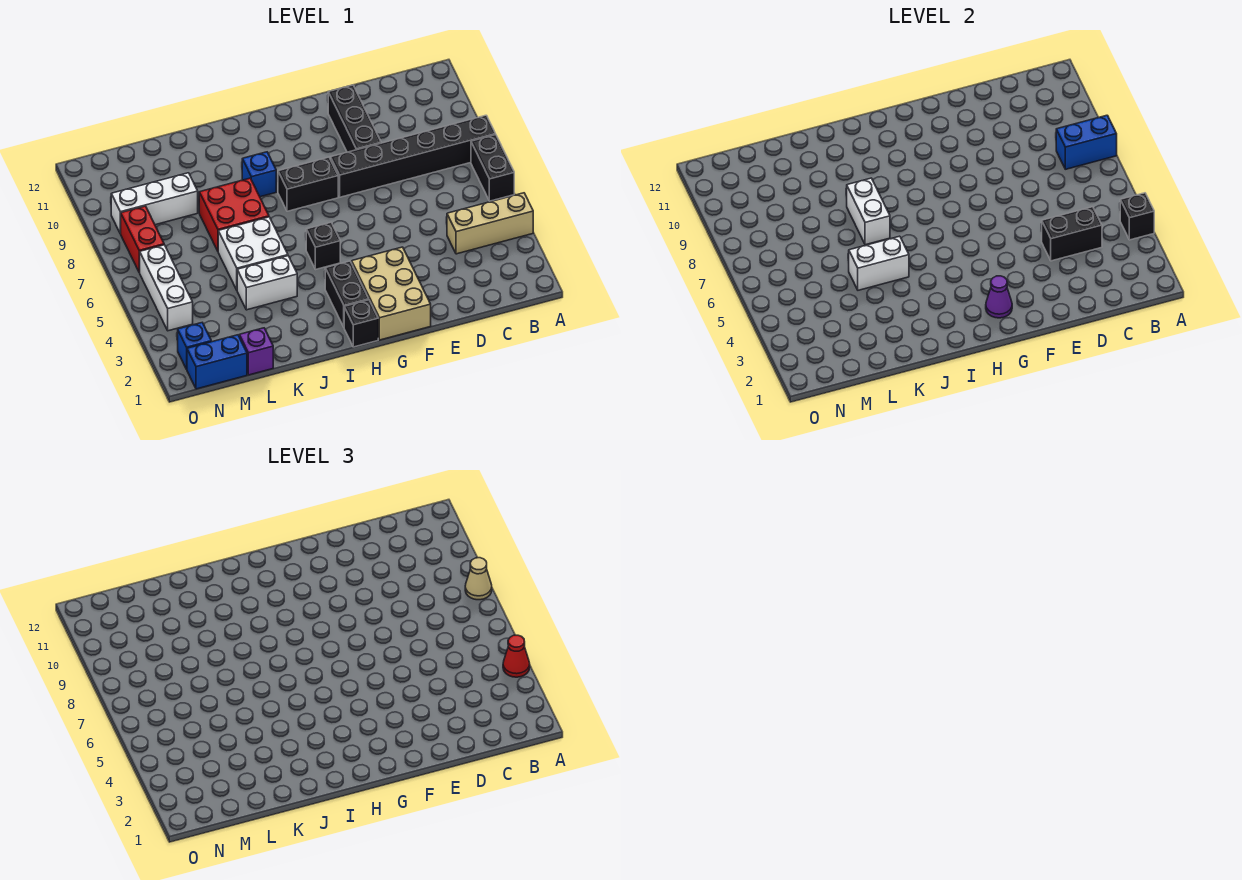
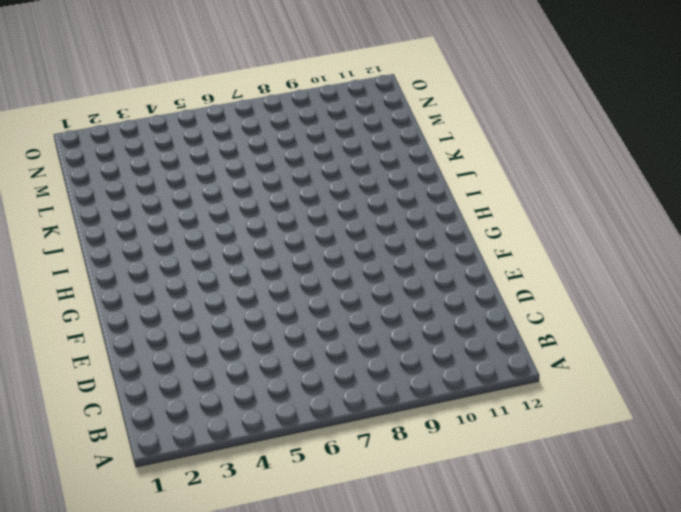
none -> tan brick A4:C4 level 1
none -> black brick A6:A7 level 1
none -> black brick A8:F8 level 1

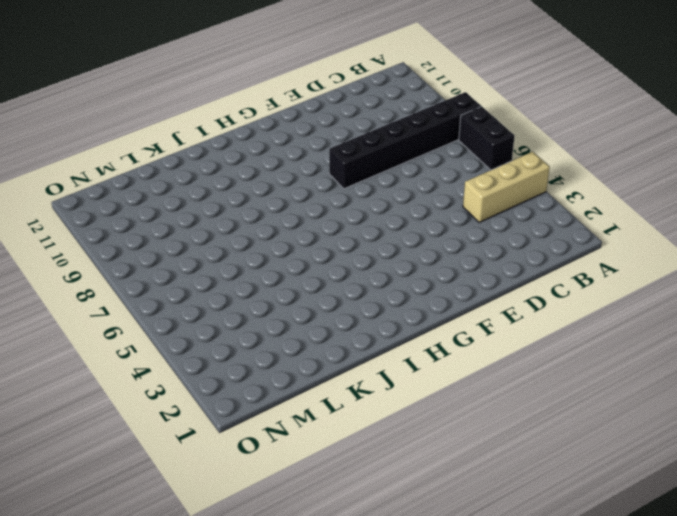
none -> black brick E9:E11 level 1
none -> tan brick F1:G3 level 1
none -> black brick G8:H8 level 1

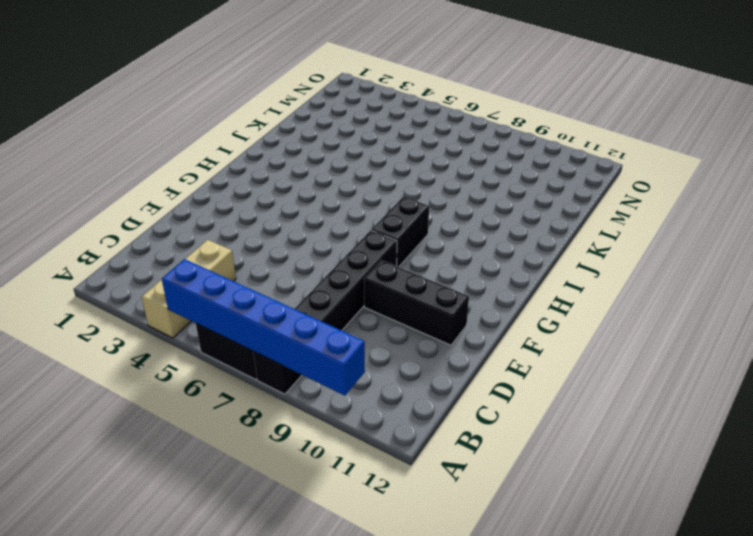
blue brick A5:A10 level 2 -> blue brick A8:B8 level 2
none -> tan brick F1:G3 level 1
none -> black brick H1 level 1
none -> black brick H2:H3 level 1

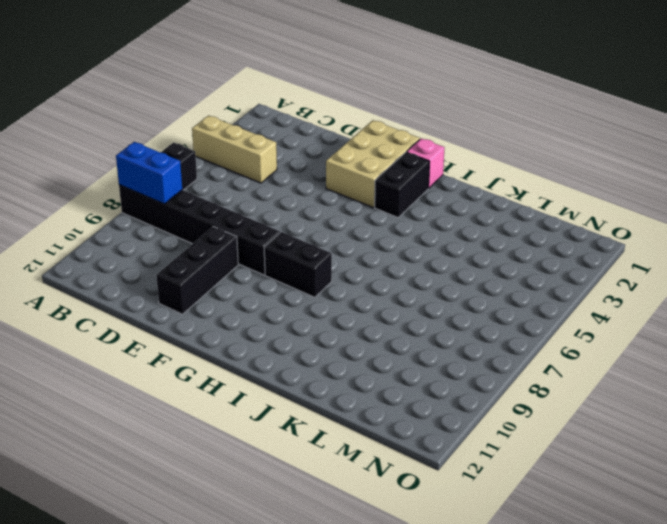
pink brick H1 level 1 -> black brick H1 level 1
none -> black brick H5 level 1
none -> blue brick I9 level 1
none -> white brick J4:K4 level 1

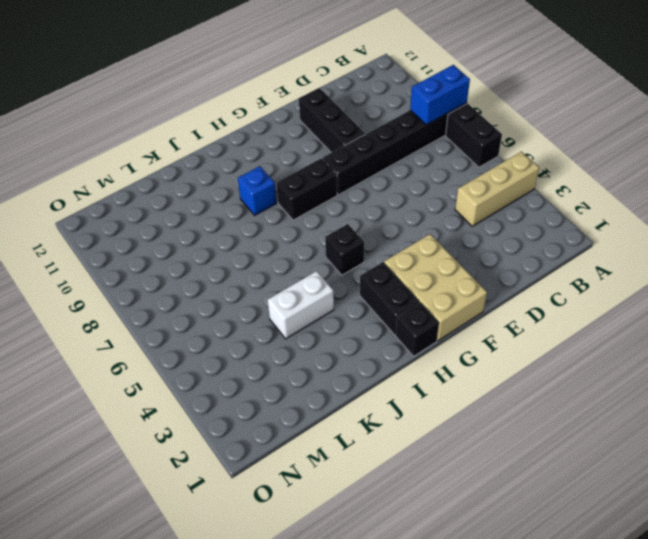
none -> white brick J5:K6 level 1
none -> red brick J7:K8 level 1
none -> purple brick L1 level 1

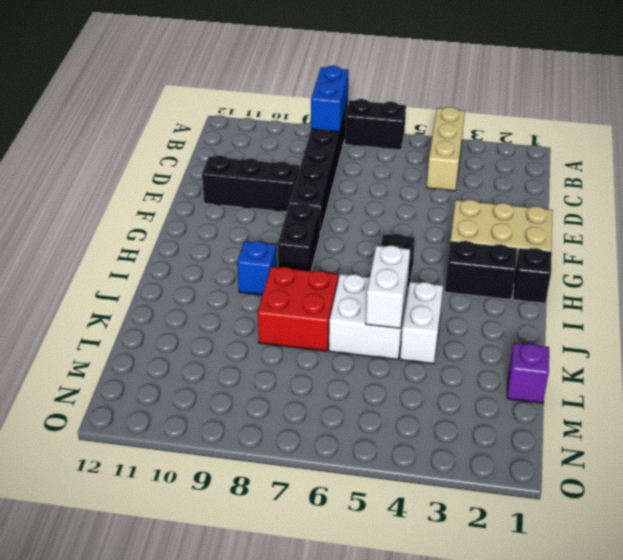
none -> white brick L9:N9 level 1
none -> blue brick M1:N1 level 1
none -> blue brick N2 level 1

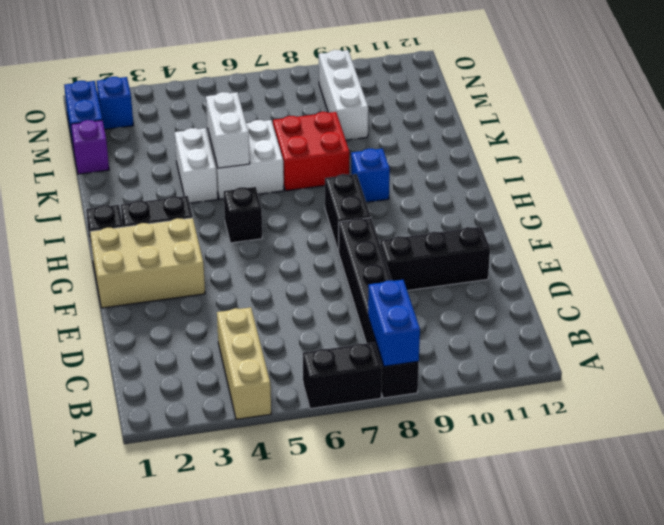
none -> white brick N4:N6 level 1
none -> red brick N7:N8 level 1
none -> black brick A4 level 2

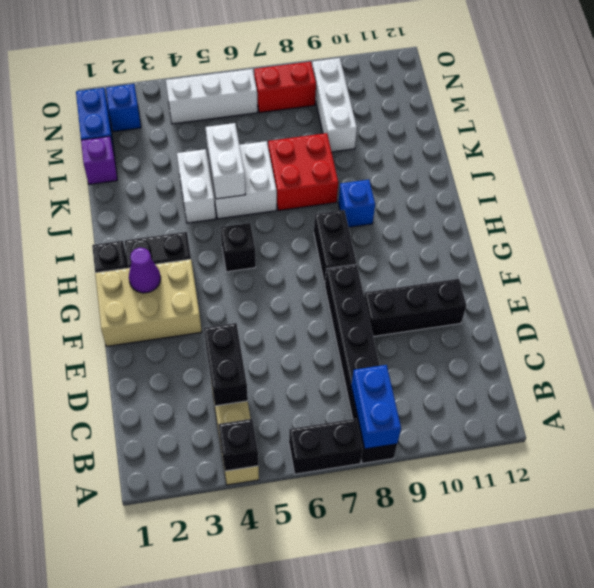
none -> white brick J7:J8 level 2
none -> red cone A4 level 3
none -> tan cone A8 level 3

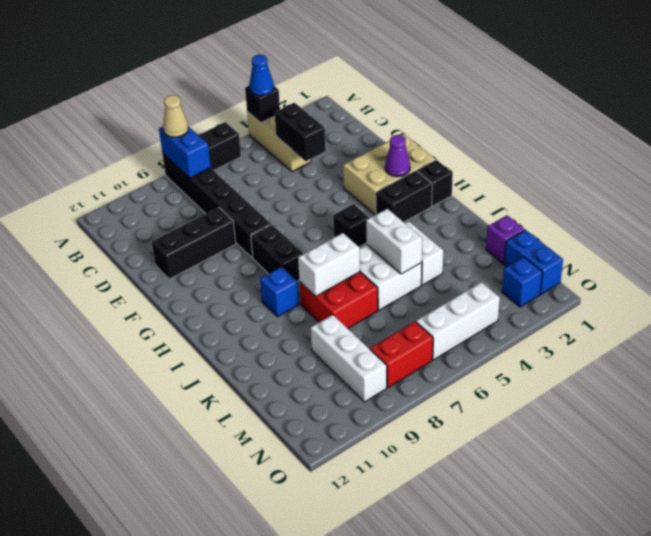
blue cone A4 level 3 -> red cone A4 level 3

